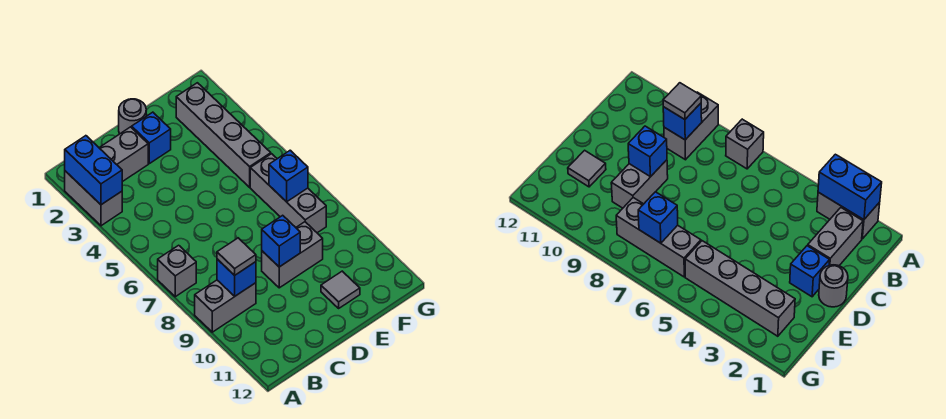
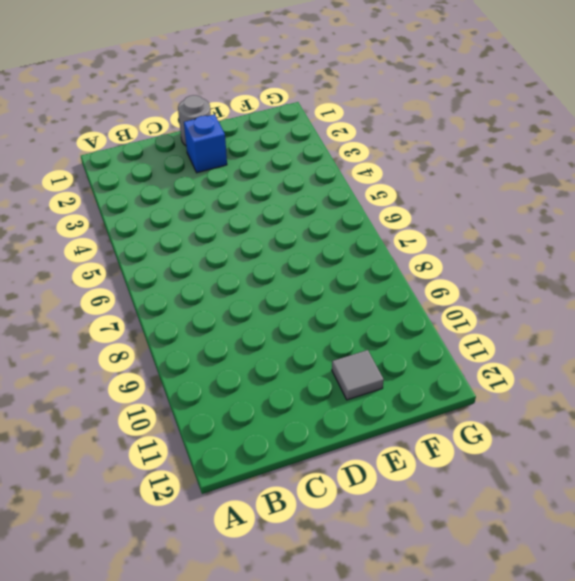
none -> grey brick A2:A3 level 1
none -> grey brick A7 level 1
none -> grey brick A9:B9 level 1

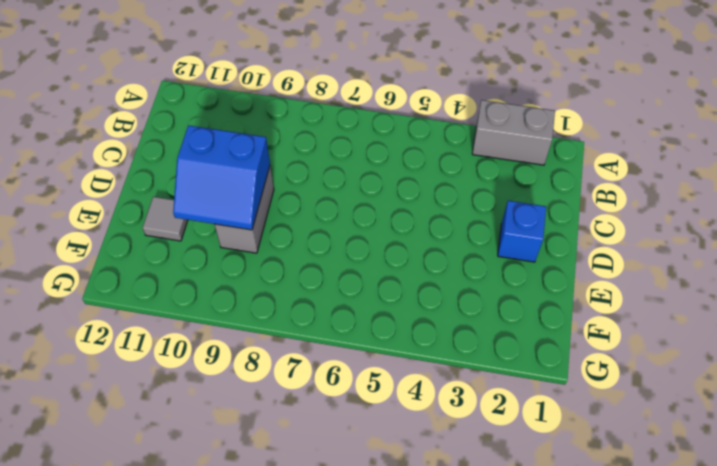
blue slope D9:E10 level 2 top D -> blue brick D9 level 2
none -> grey brick A7 level 1
none -> grey brick A9:B9 level 1
none -> grey brick B2:C2 level 1

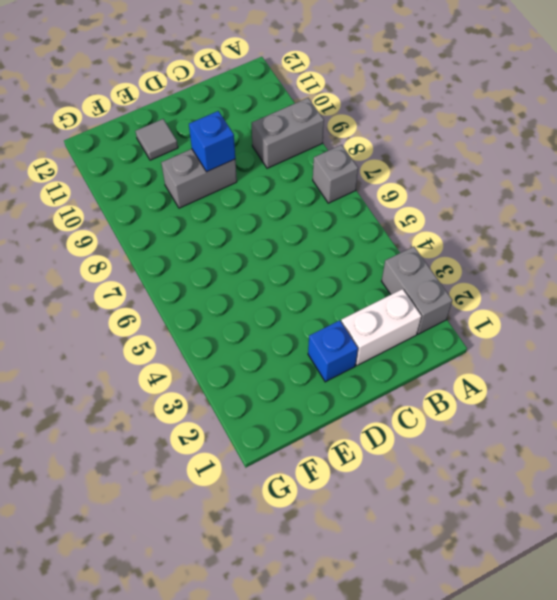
white brick B2:C2 level 1 -> grey brick B2:C2 level 1
none -> grey round brick D1 level 1
none -> grey brick F2:F5 level 1
none -> grey brick F6:F8 level 1

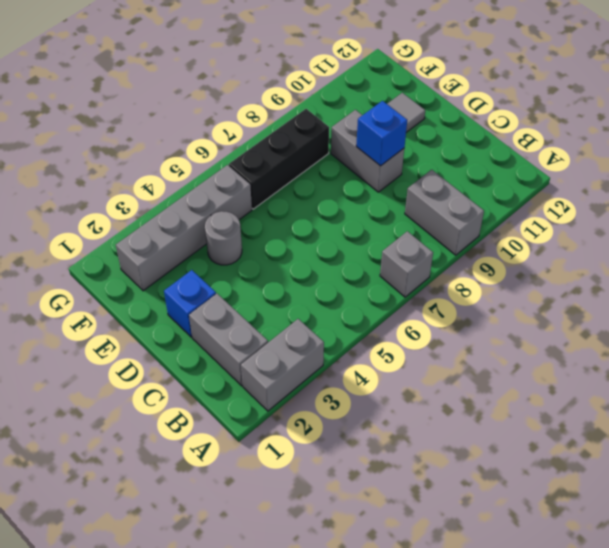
grey round brick E4 level 1 -> grey round brick D1 level 1
black brick F6:F8 level 1 -> grey brick F6:F8 level 1
none -> blue brick A2:A3 level 2
none -> blue brick B9 level 2
none -> blue brick F7 level 2

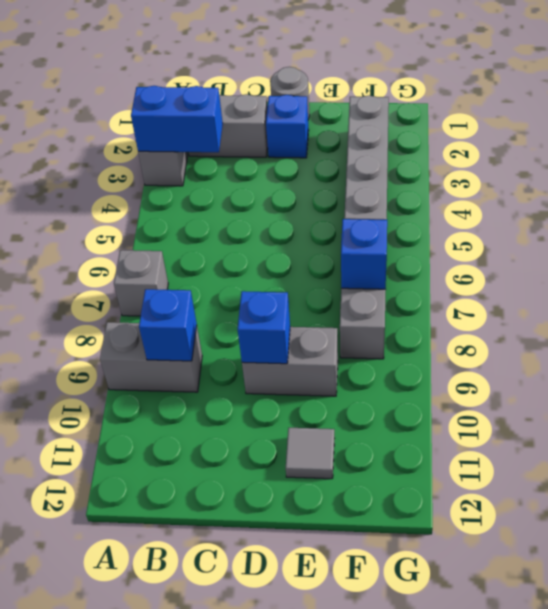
blue brick A3:B3 level 2 -> blue brick A2:A3 level 2
none -> grey tile B9 level 3

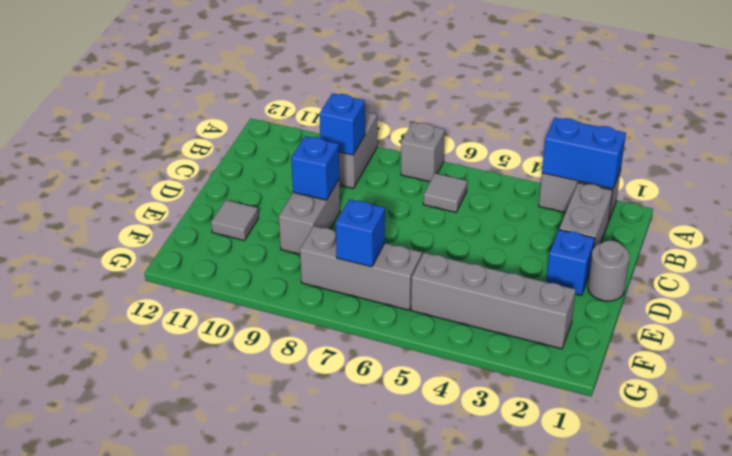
grey tile B6 level 1 -> grey tile B9 level 3

